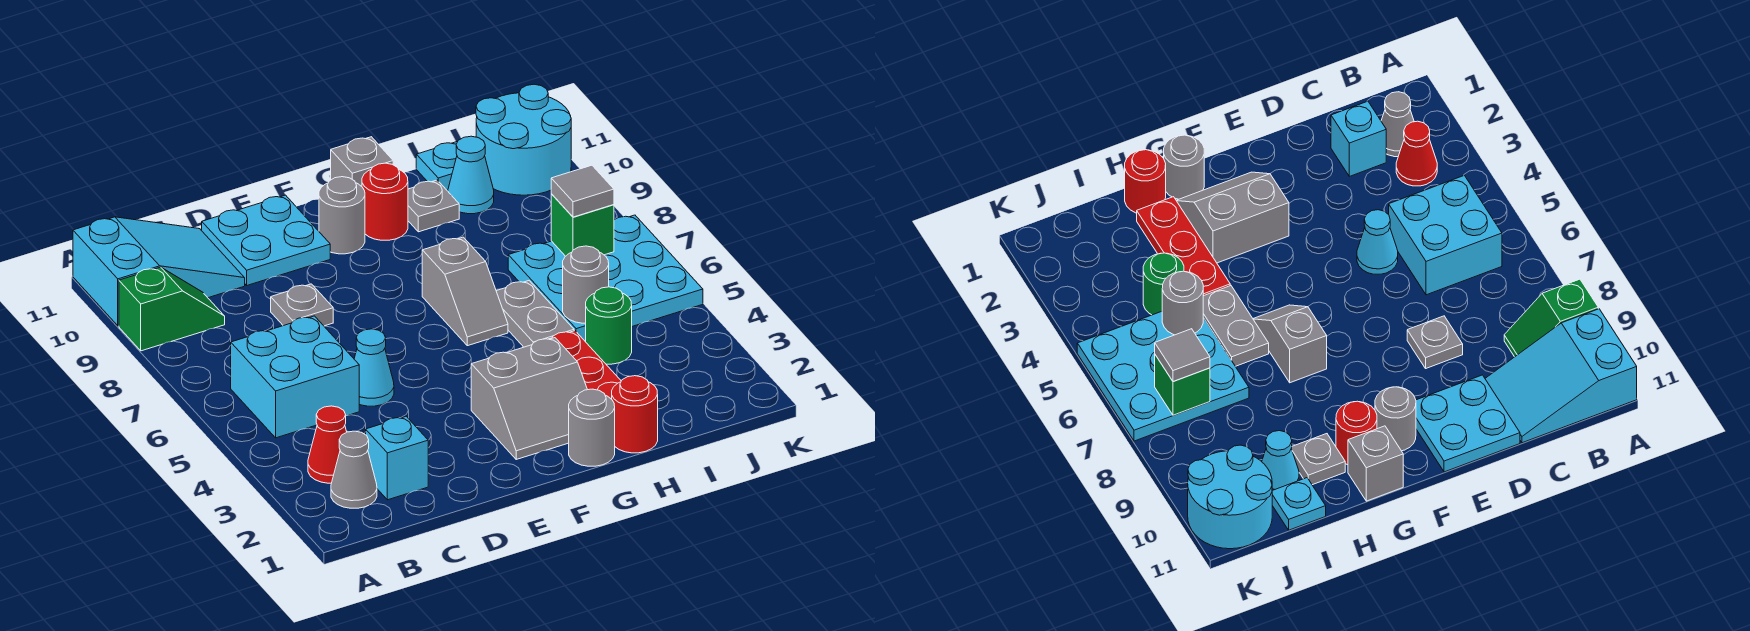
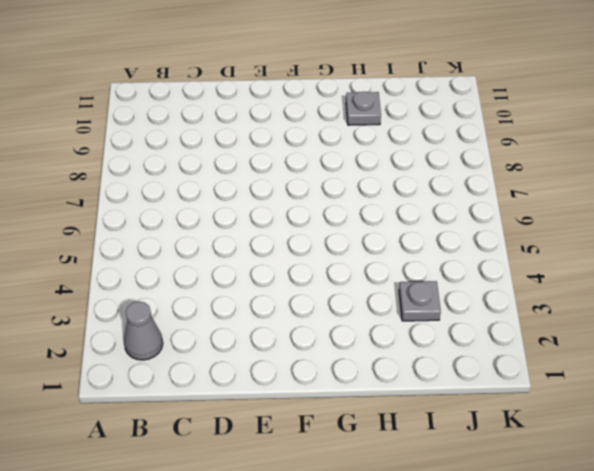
grey plate I3 level 1 -> grey plate D8 level 1
none -> green slope A9:B9 level 1 top A
none -> cyan slope A10:C11 level 1 top A
none -> red cone B3 level 1

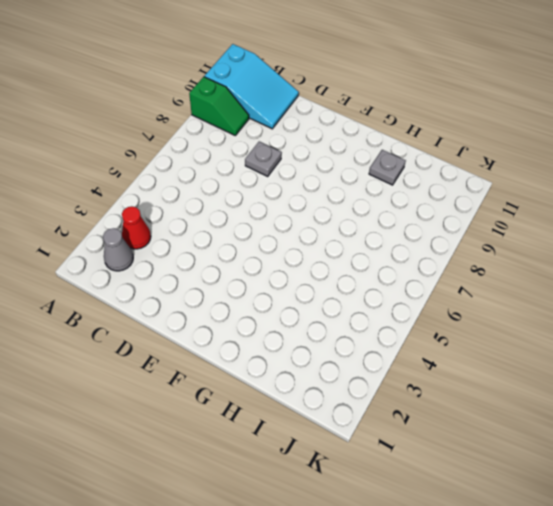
none -> cyan brick B5:C6 level 1
none -> cyan brick C2 level 1
none -> cyan cone D5 level 1

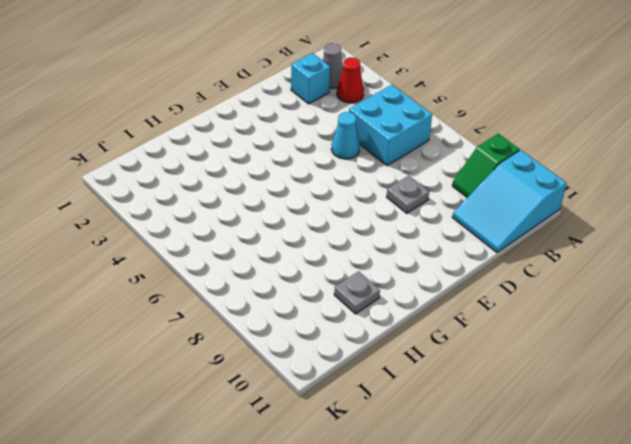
none -> cyan plate D10:E11 level 1
none -> grey slope F2:G3 level 1 top 3
none -> grey round brick F10 level 1

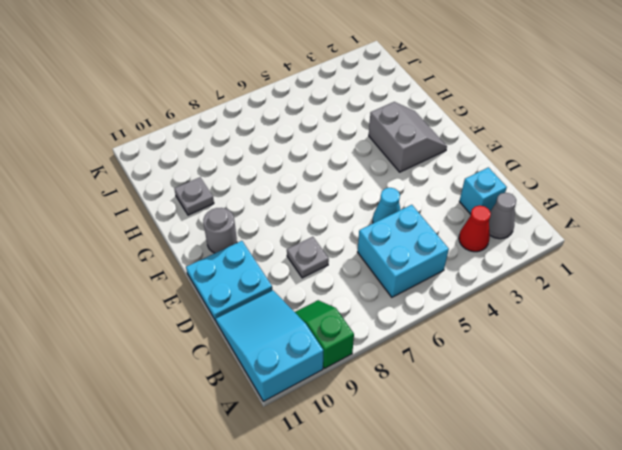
none -> grey round brick G1 level 1
none -> grey slope G6:G7 level 1 top 7
none -> red round brick G10 level 1

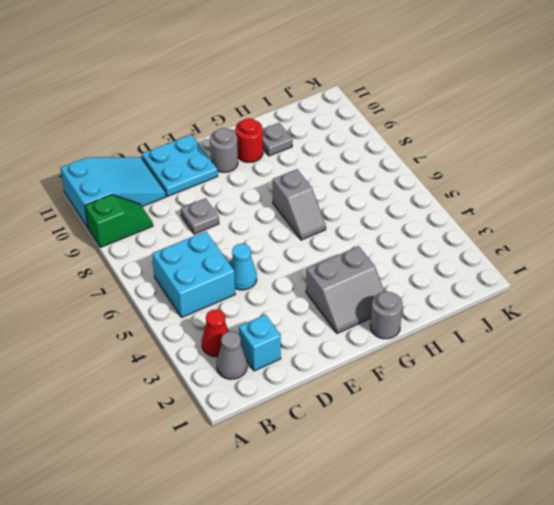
none -> grey brick G11 level 1
none -> red round brick H1 level 1
none -> red plate H2:H4 level 1

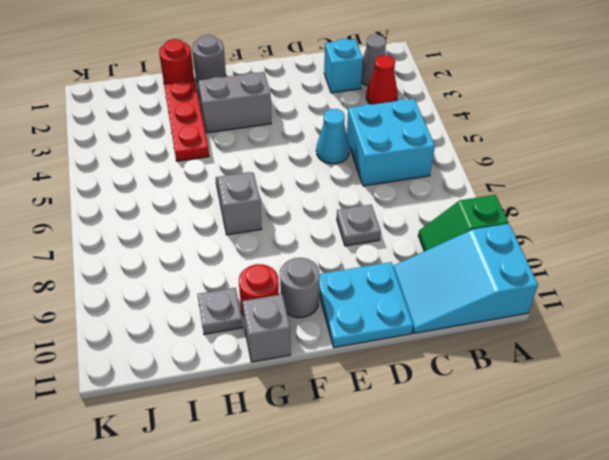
none -> grey plate H5:H6 level 1
none -> green round brick I4 level 1
none -> cyan plate I5:K7 level 1

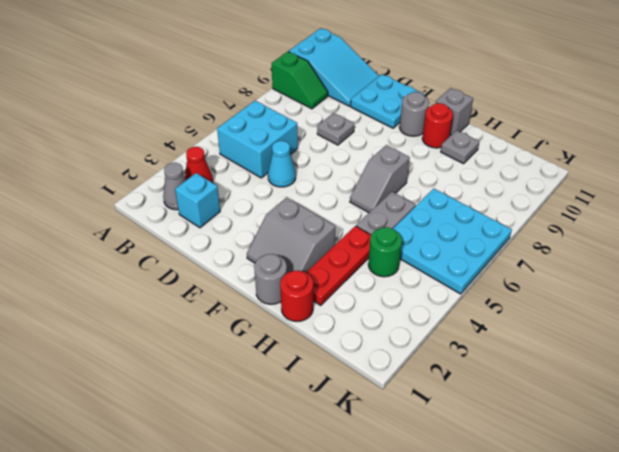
none -> cyan cone I10 level 1
none -> cyan plate I11 level 1
none -> cyan round brick J10:K11 level 1

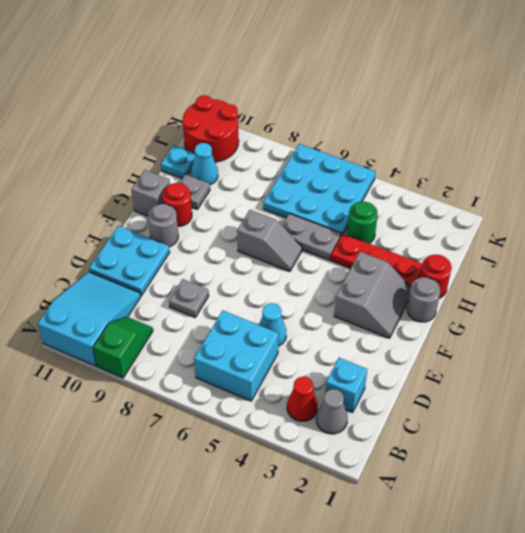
red round brick J10:K11 level 1 -> cyan round brick J10:K11 level 1
none -> grey round brick I5 level 2
none -> green brick J7 level 2
none -> grey tile J7 level 3

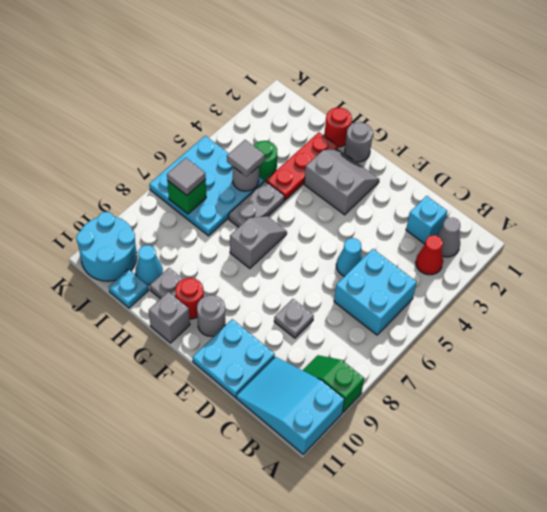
grey tile I5 level 3 -> none

